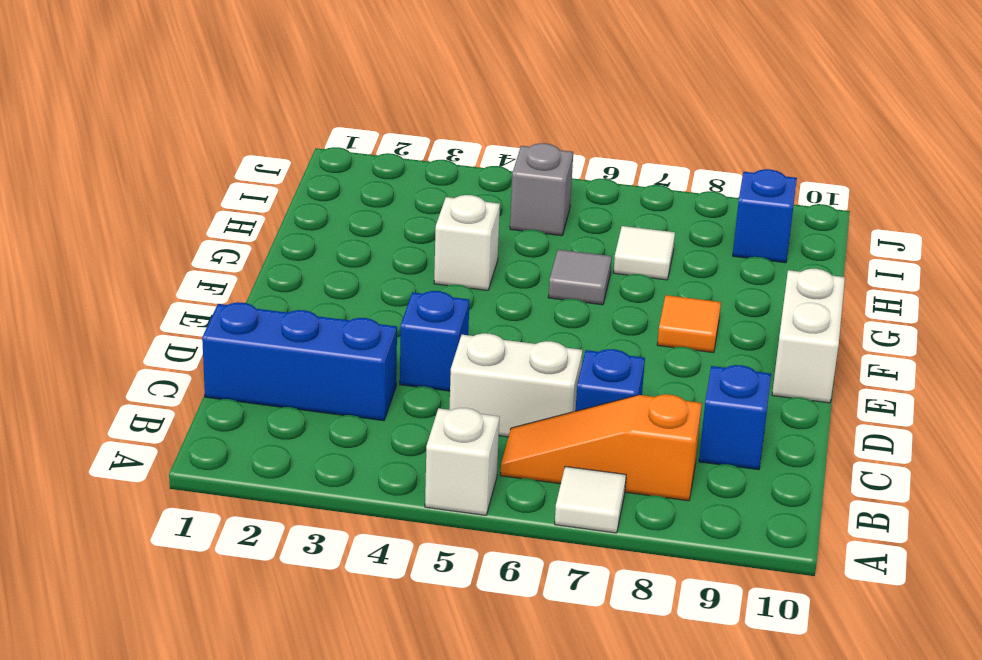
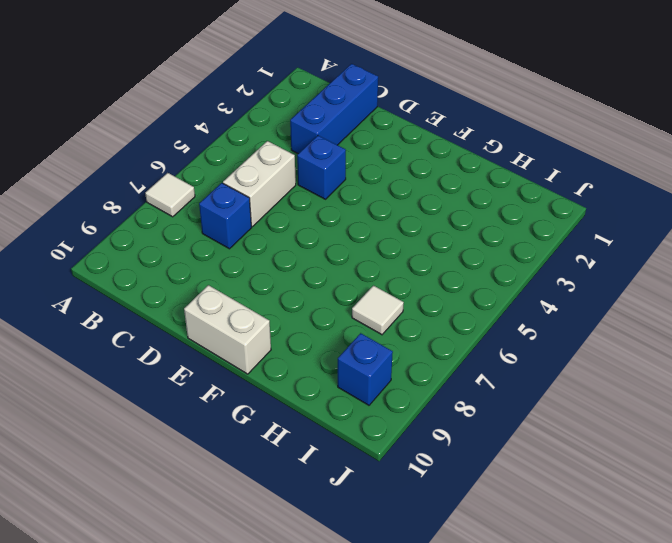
none -> white brick A5 level 1
none -> orange slope B6:B8 level 1 top 8
none -> blue brick C9 level 1

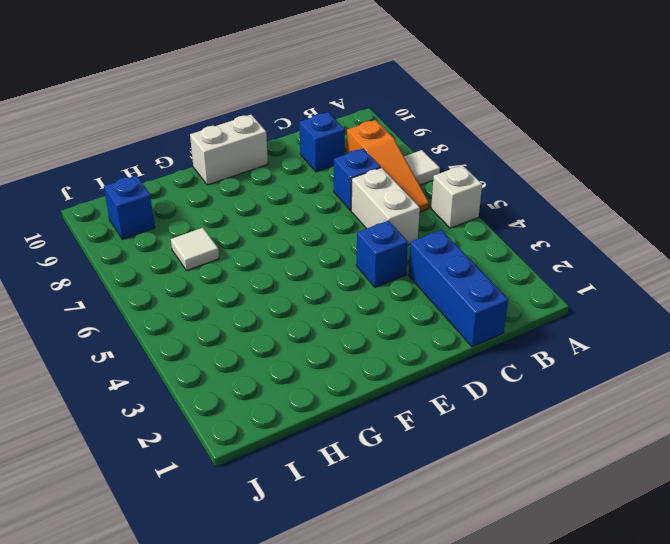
none -> orange tile F8 level 1
none -> white brick G4 level 1
none -> grey tile G6 level 1

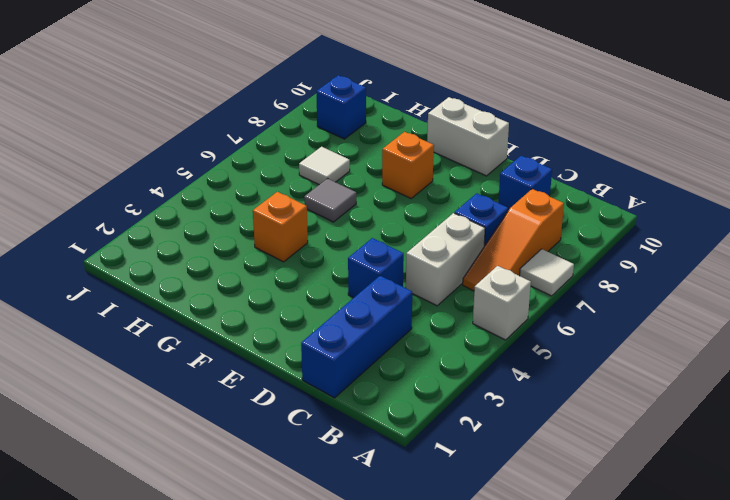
orange brick F8 level 1 -> orange tile F8 level 1
orange brick G4 level 1 -> white brick G4 level 1
none -> grey brick I5 level 1

